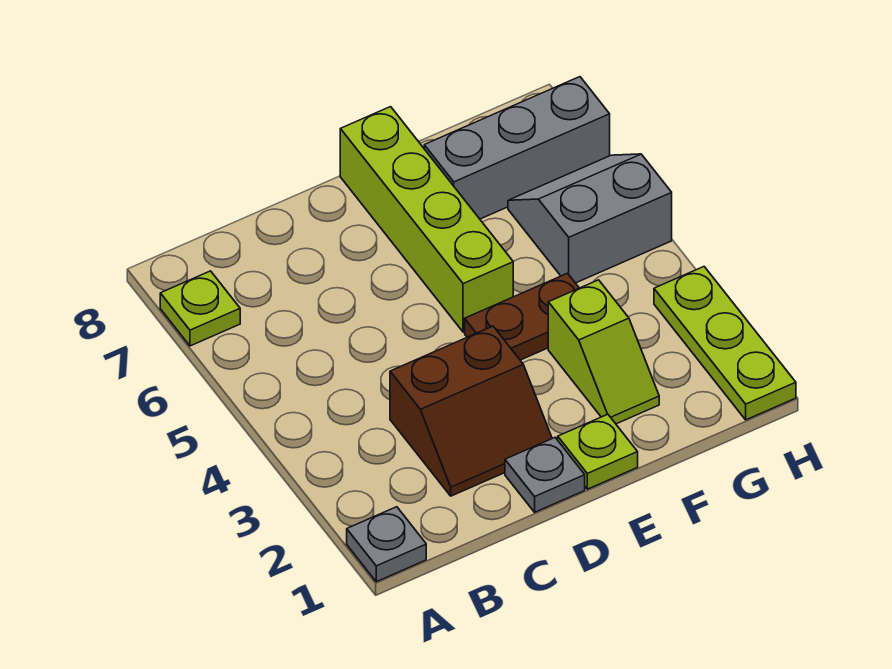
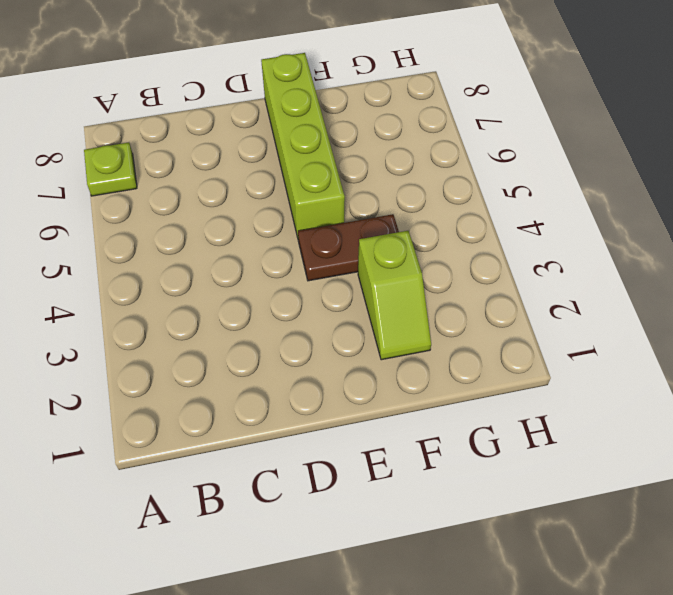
none -> grey plate A1 level 1
none -> brown slope C2:D3 level 1 top 3

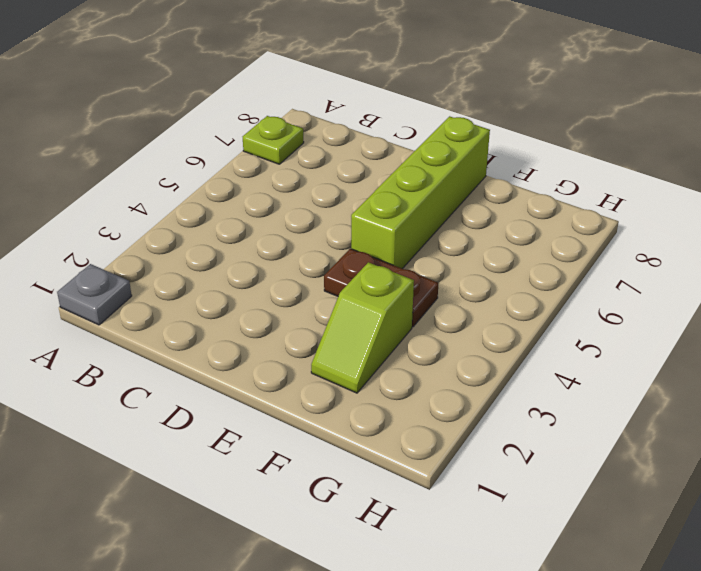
none -> brown slope C2:D3 level 1 top 3
none -> grey plate D1 level 1

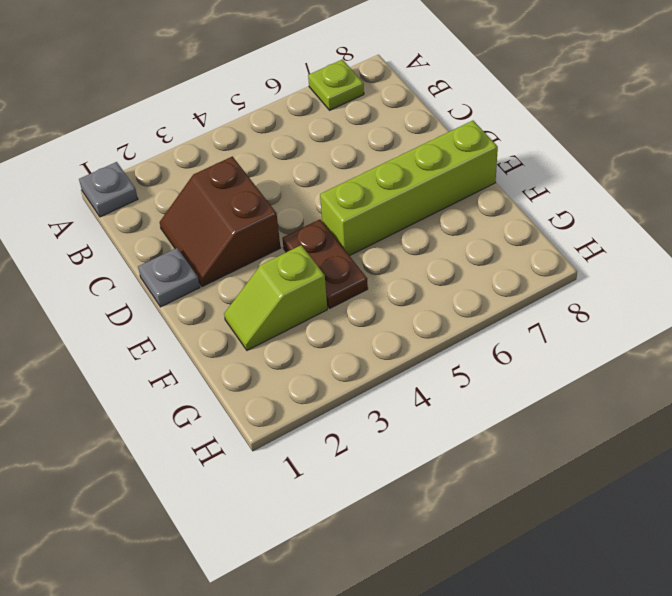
none -> lime plate E1 level 1
none -> grey brick F7:H7 level 1

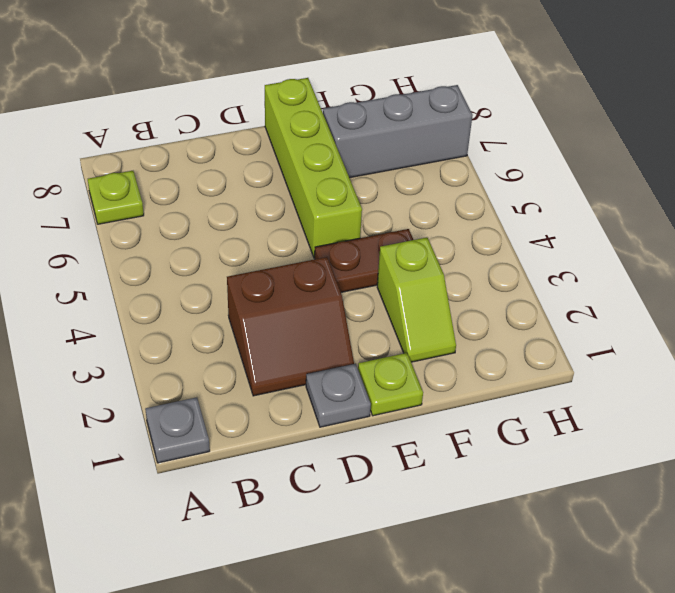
none -> grey slope G5:H6 level 1 top 5
none -> lime plate H1:H3 level 1

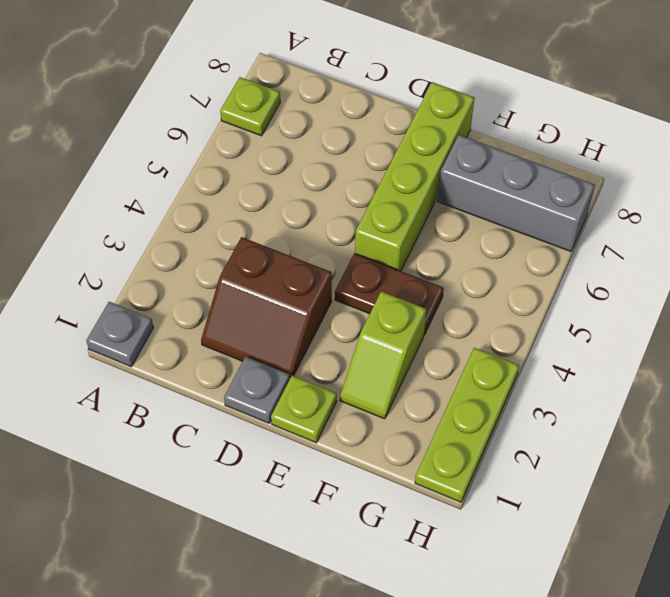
none -> grey slope G5:H6 level 1 top 5

